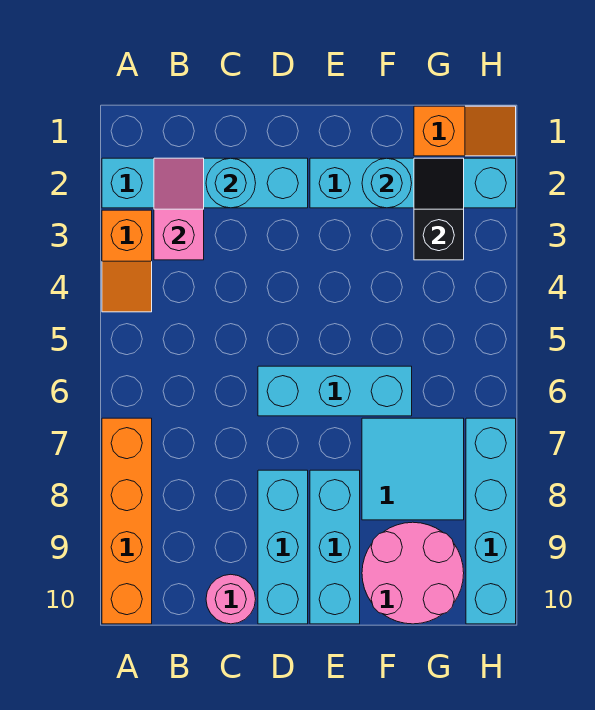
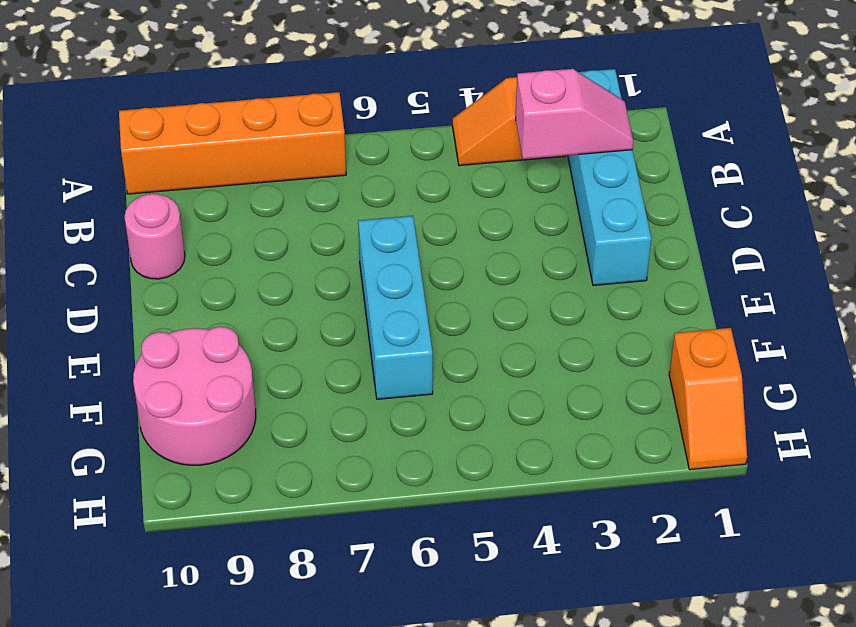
none -> cyan brick D8:D10 level 1
none -> cyan brick E2:H2 level 1
none -> cyan brick E8:E10 level 1

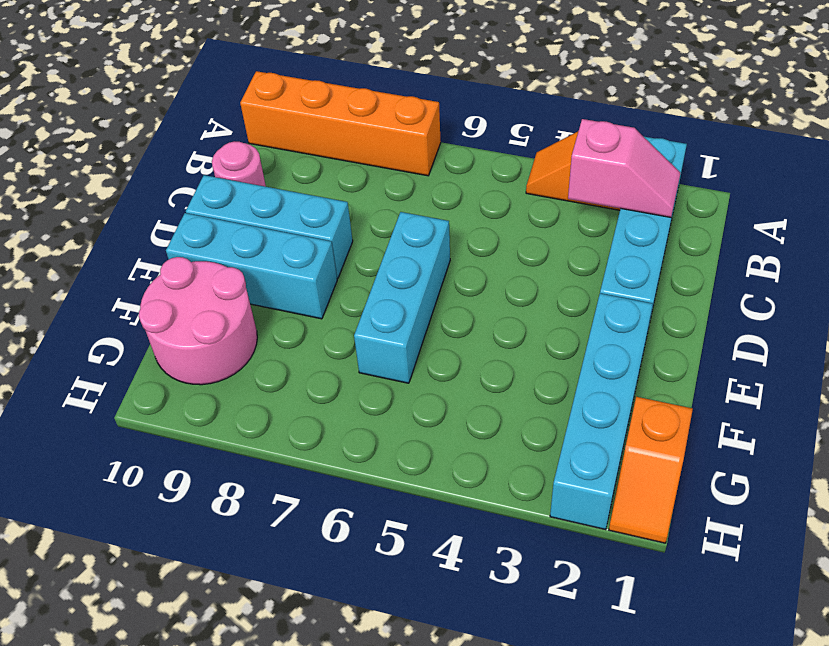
none -> cyan tile F7:G8 level 1
none -> cyan brick H7:H10 level 1
none -> cyan round brick C2 level 2

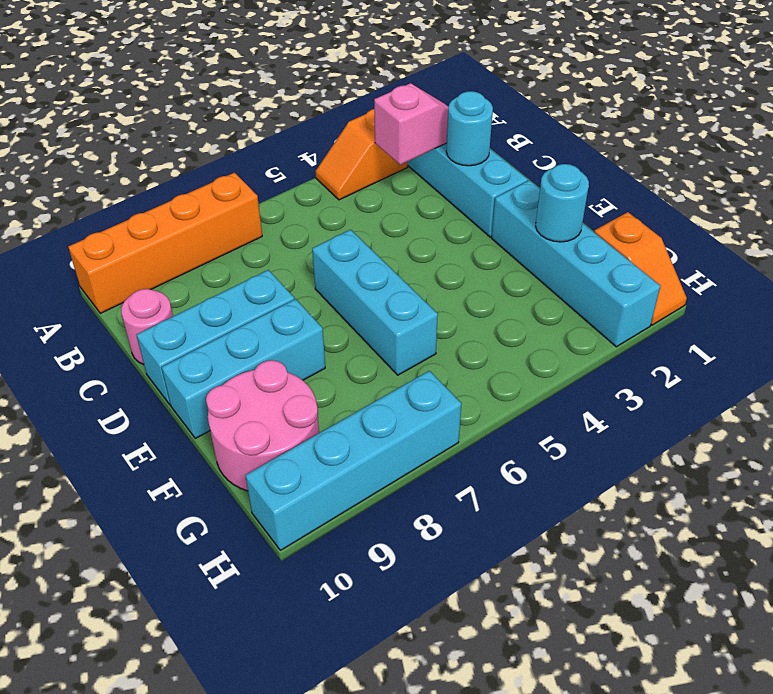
none -> cyan tile F7:G8 level 1
none -> black slope G2:G3 level 2 top 3

